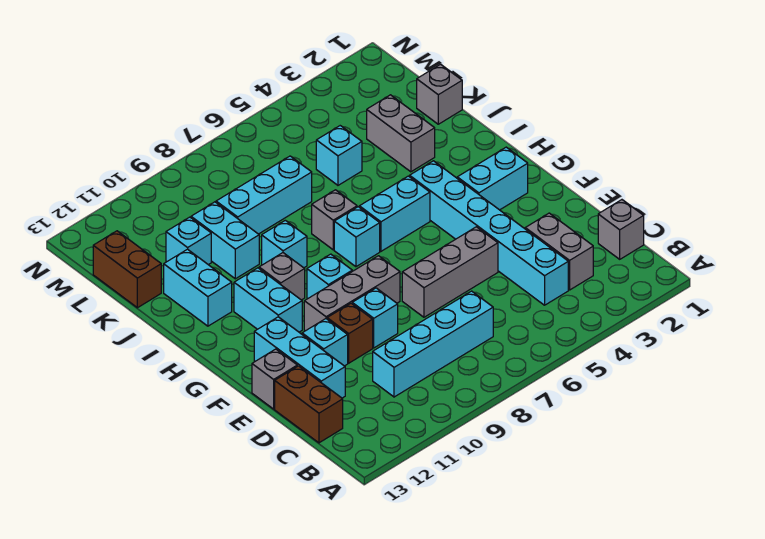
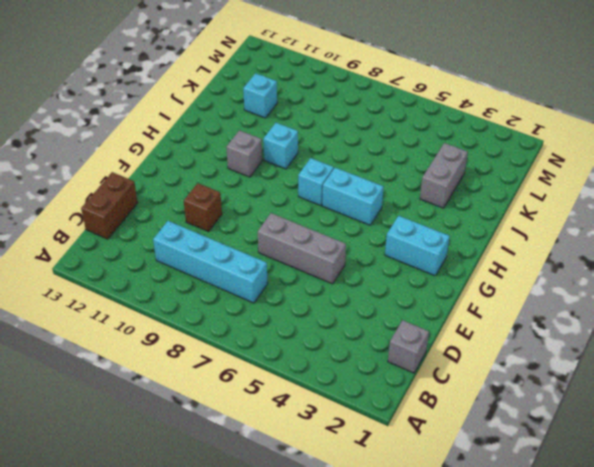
none -> grey brick C3:D3 level 1
none -> cyan brick C4:H4 level 1
none -> cyan brick D12:F12 level 1

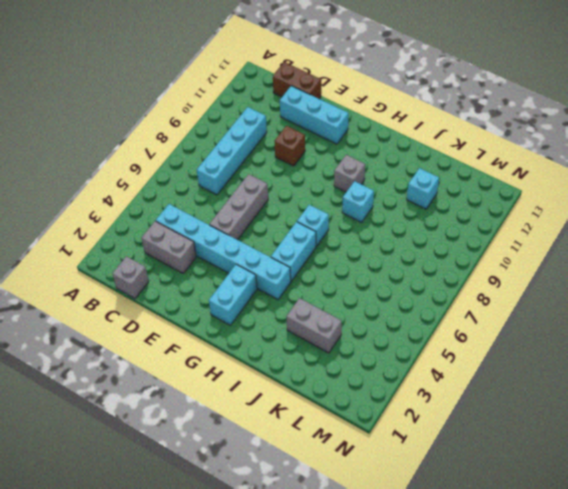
none -> cyan brick E9 level 1
none -> cyan brick E11 level 1
none -> grey brick E13 level 1

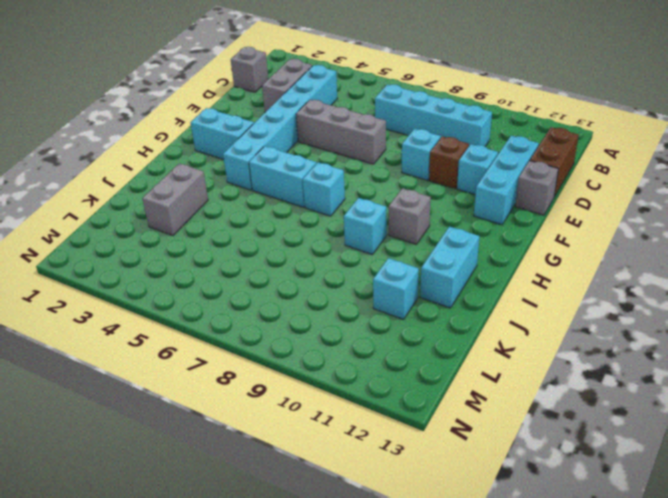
none -> grey brick F8:F10 level 1
none -> cyan brick G9 level 1
none -> cyan brick G11:H11 level 1

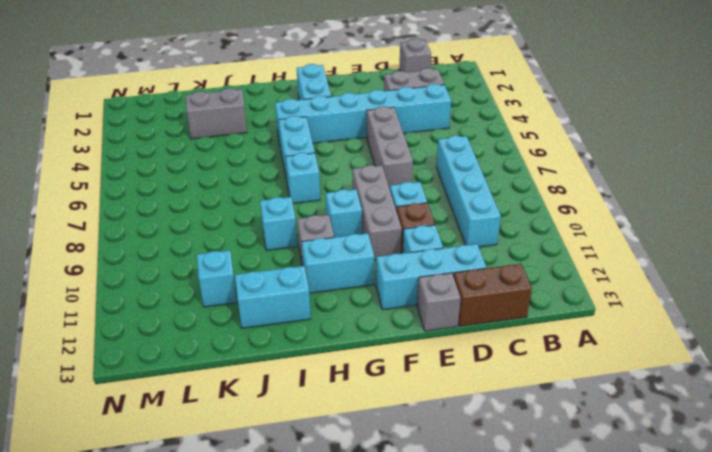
none -> grey brick I7 level 1
none -> cyan brick J10:K10 level 1
none -> grey brick K1 level 1

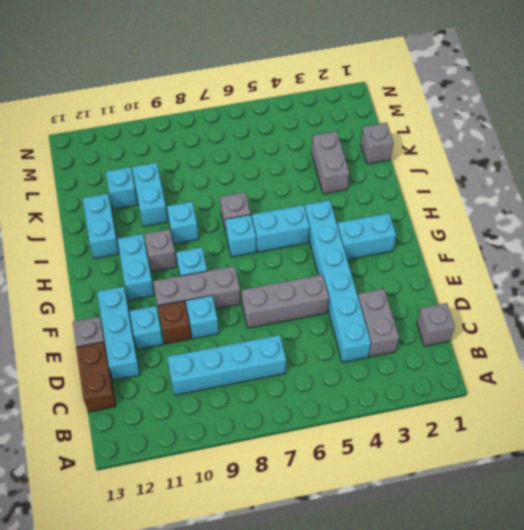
none -> cyan brick K5 level 1
none -> cyan brick K7:K9 level 1
none -> brown brick K13:L13 level 1

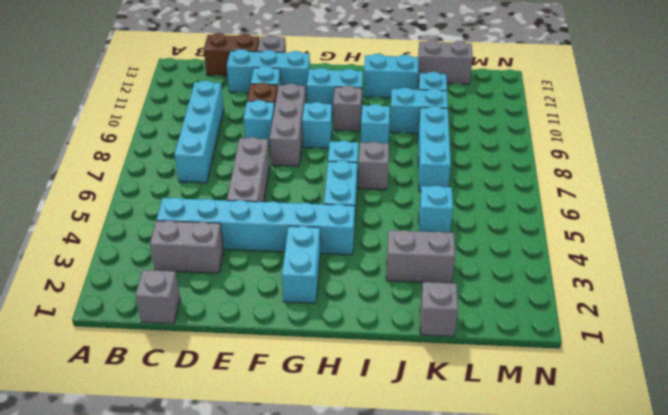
grey brick K13:L13 level 1 -> brown brick K13:L13 level 1

